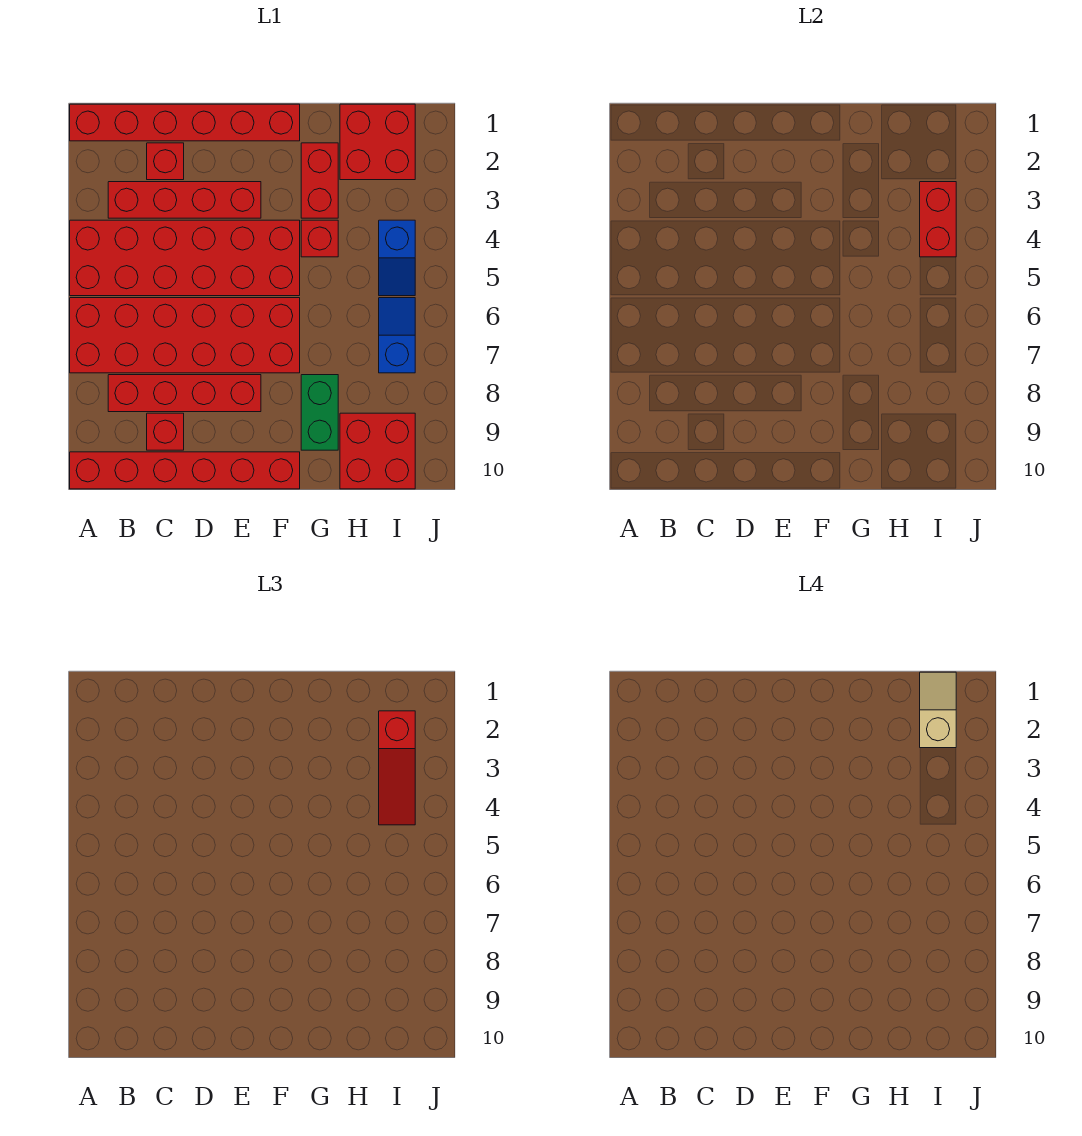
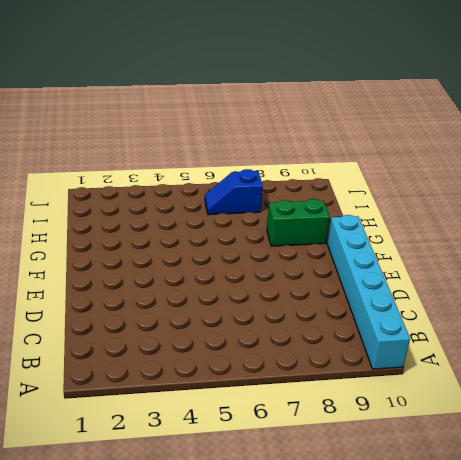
cyan brick A10:F10 level 1 -> red brick A10:F10 level 1
none -> red brick A1:F1 level 1
none -> red brick A4:F5 level 1
none -> red brick A6:F7 level 1

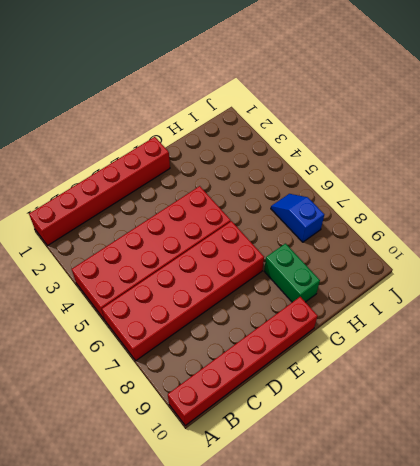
none -> red brick B3:E3 level 1
none -> red brick B8:E8 level 1
none -> red brick C2 level 1

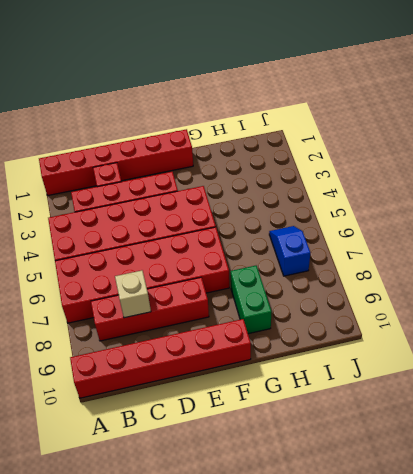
tan brick C8 level 2 -> none
none -> red brick C9 level 1
none -> red brick G2:G3 level 1
none -> red brick G4 level 1

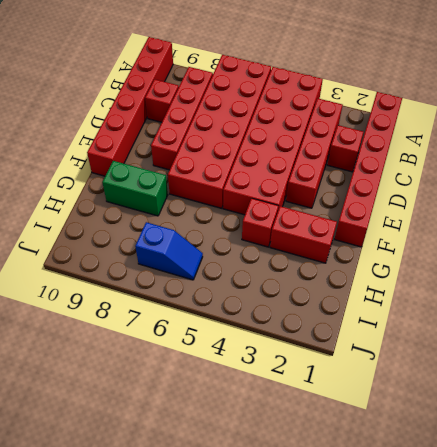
none -> red brick H1:I2 level 1
none -> red brick H9:I10 level 1
none -> blue slope I4:I5 level 1 top 4

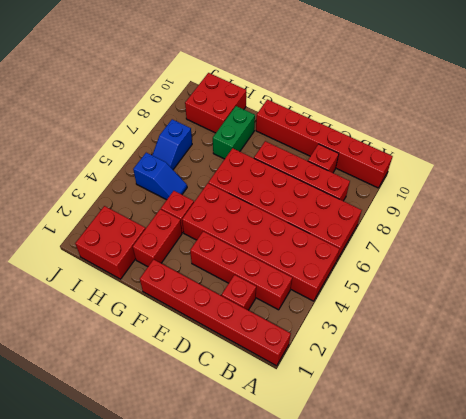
blue slope H5:I5 level 1 top I -> blue slope I4:I5 level 1 top 4
none -> red brick I3:I4 level 2
none -> red slope I2:I4 level 3 top 2
none -> tan slope I1:I2 level 4 top 2

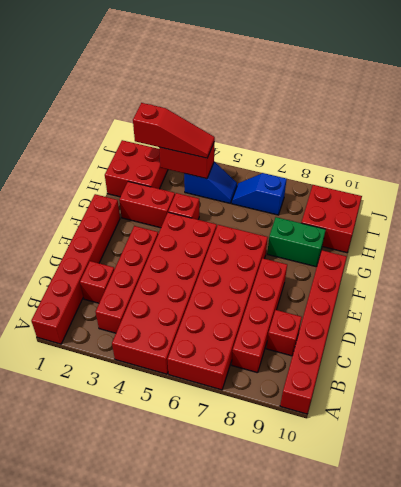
none -> tan slope I1:I2 level 4 top 2

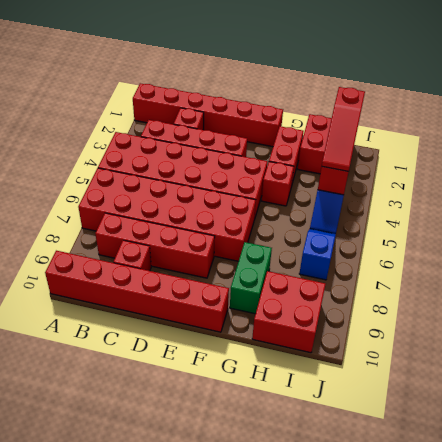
none -> tan slope I1:I2 level 4 top 2

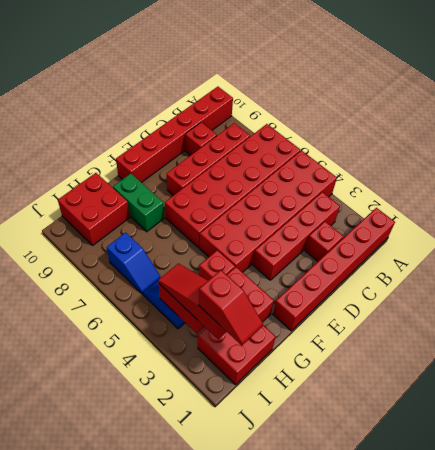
red slope I1:I2 level 4 top 2 -> tan slope I1:I2 level 4 top 2

